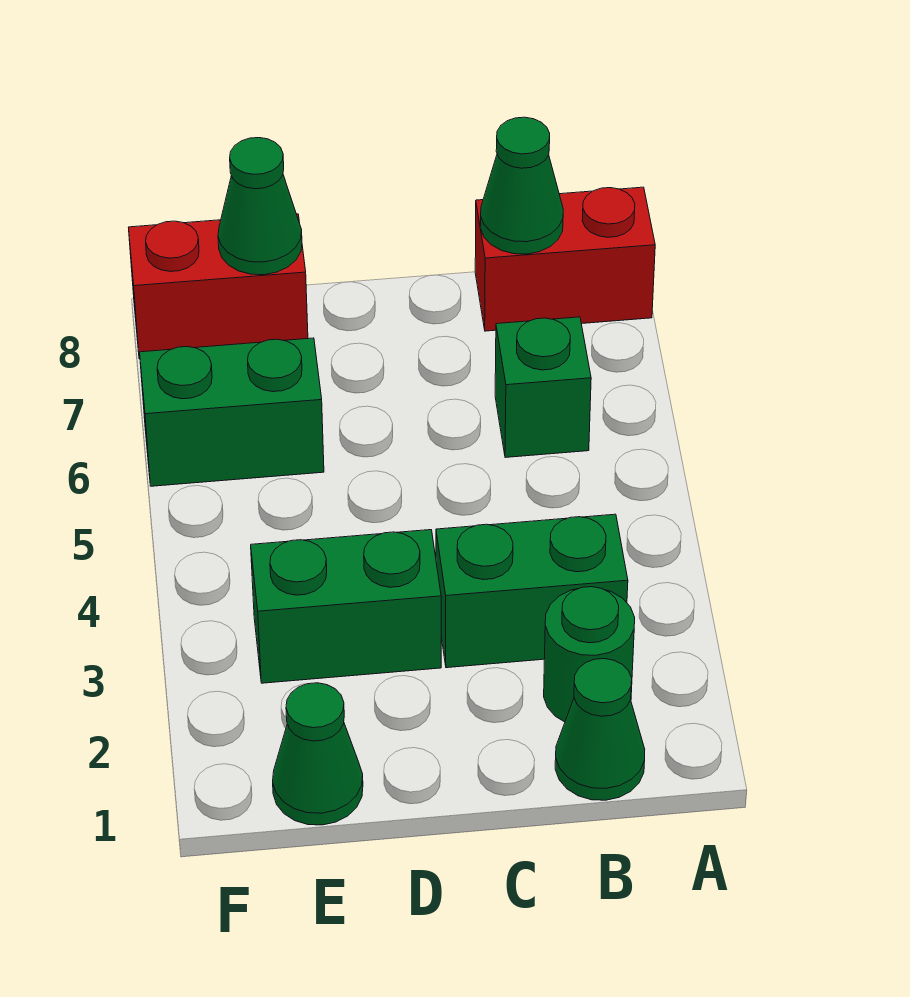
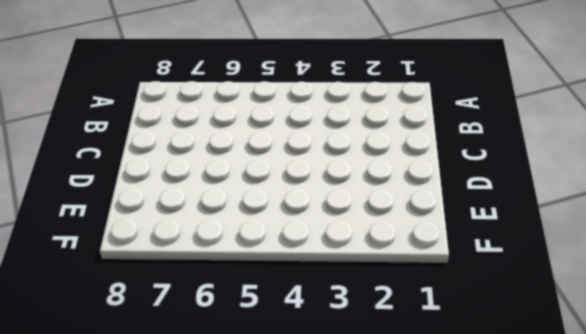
none -> red brick A8:B8 level 1
none -> green cone B1 level 1

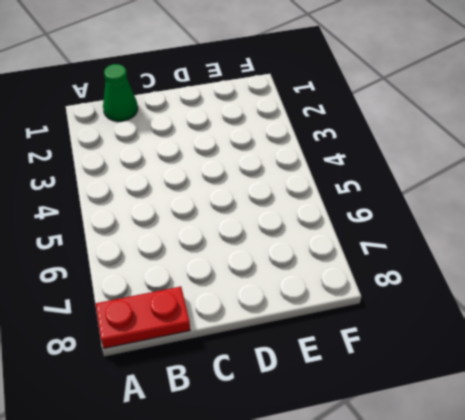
red plate A8:B8 level 1 -> red brick A8:B8 level 1
none -> green round brick B2 level 1
none -> green brick B3:C3 level 1

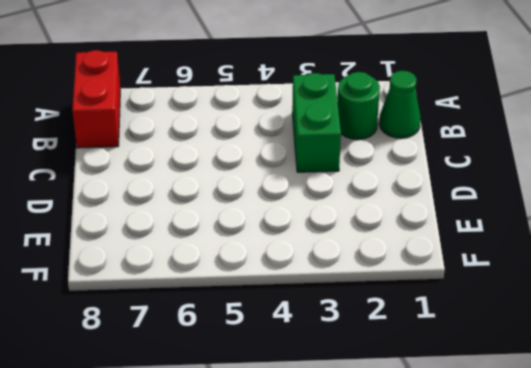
none -> green brick B6 level 1
none -> green brick D3:E3 level 1

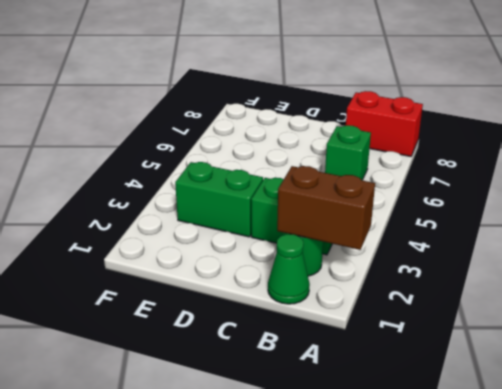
brown brick A2:B2 level 2 -> none
none -> green cone E1 level 1
none -> green brick E6:F6 level 1

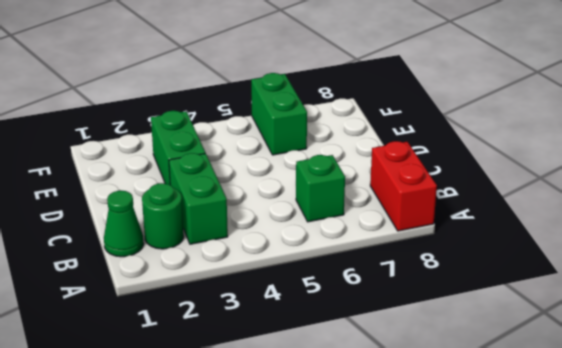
none -> green cone E1 level 1
none -> red brick E8:F8 level 1

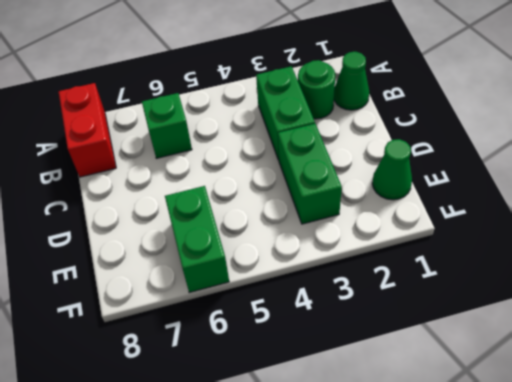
none -> red brick E8:F8 level 1
none -> green cone B8 level 2

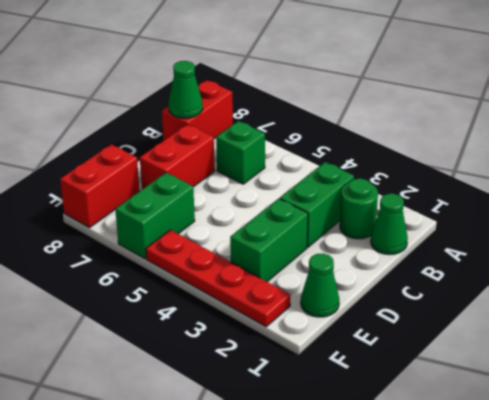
red brick C7:D7 level 1 -> none
red plate F2:F5 level 1 -> none
none -> green cone E8 level 2

